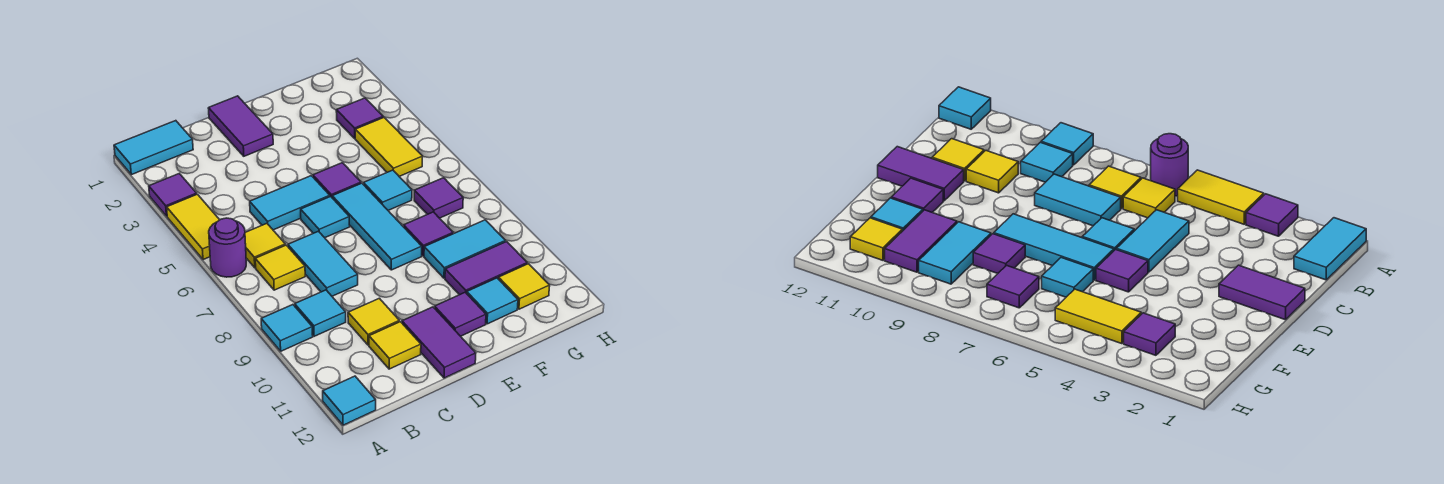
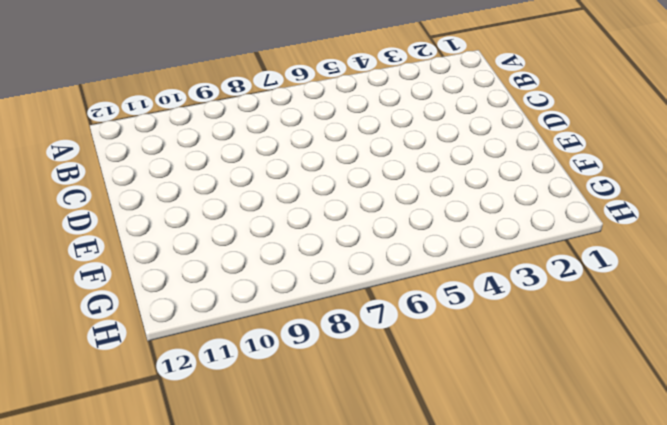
none -> cyan tile A1:B1 level 1
none -> purple tile A3 level 1
none -> yellow tile A4:A5 level 1

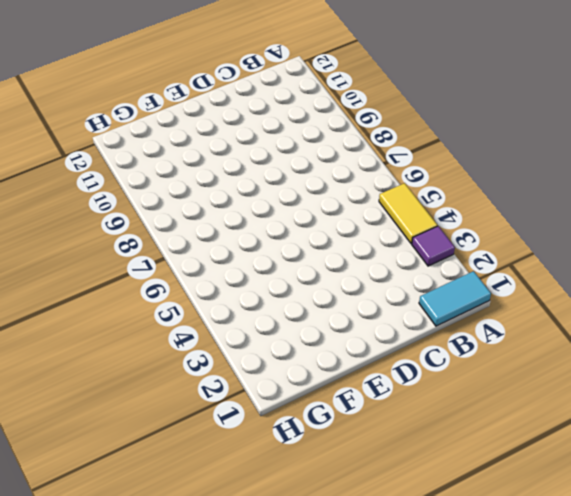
none -> purple round brick A6 level 1
none -> cyan tile A9 level 1
none -> cyan tile A12 level 1

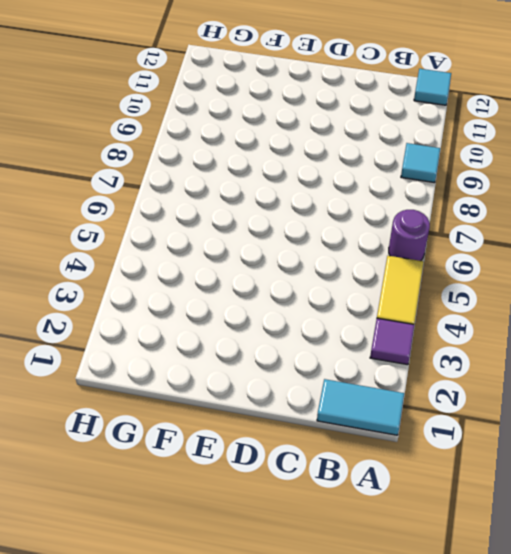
none -> yellow tile B6 level 1
none -> yellow tile B7 level 1
none -> cyan tile B9 level 1

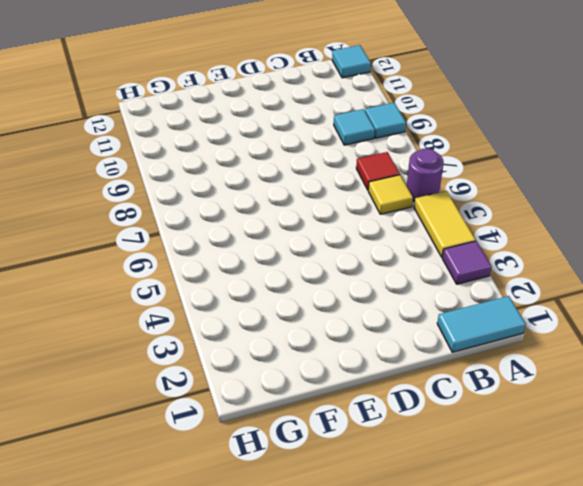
red tile B7 level 1 -> yellow tile B7 level 1
none -> cyan tile C5:D5 level 1
none -> cyan tile C7:C8 level 1
none -> yellow tile C10 level 1

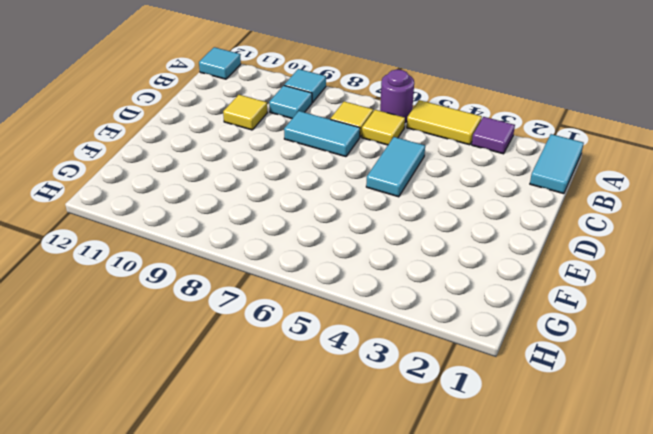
none -> yellow tile C11 level 1
none -> purple tile D1:D2 level 1
none -> cyan tile D6 level 1

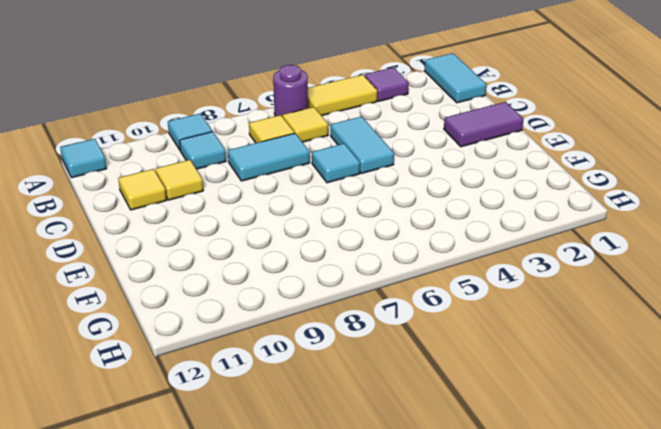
none -> purple tile D11:D12 level 1
none -> purple tile E5 level 1
none -> cyan tile E6:E8 level 1

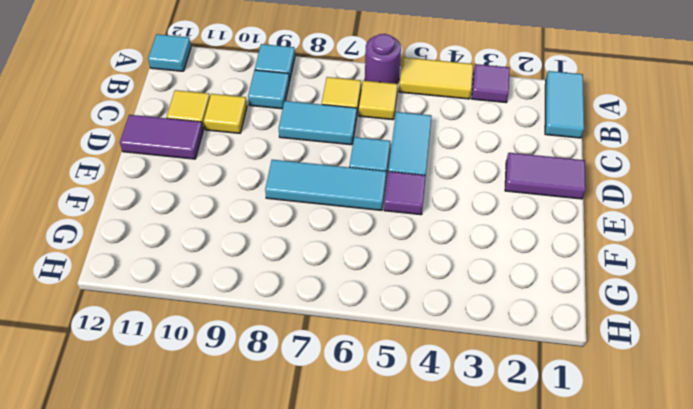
none -> purple tile E11 level 1
none -> cyan tile F6 level 1
none -> purple tile F8 level 1

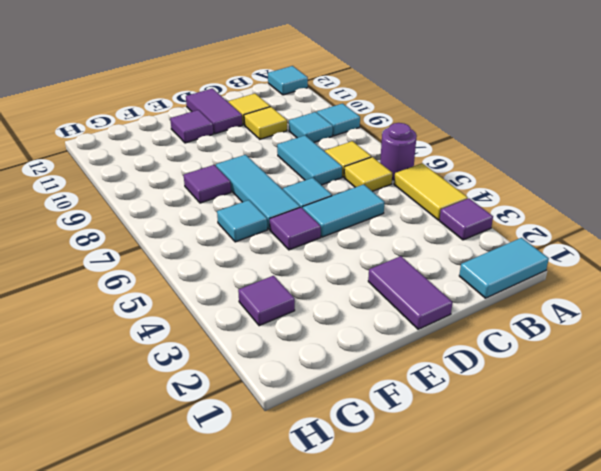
none -> cyan tile F9:G9 level 1
none -> purple tile F10:G10 level 1
none -> cyan tile F11 level 1

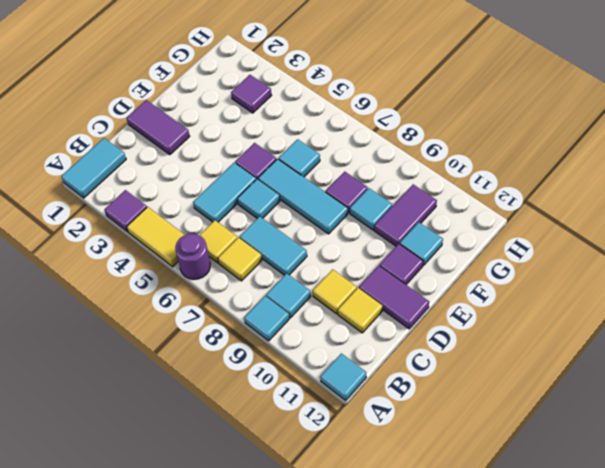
cyan tile F9 level 1 -> cyan tile F9:G9 level 1
none -> yellow tile G4:G5 level 1
none -> purple tile G7 level 1
none -> yellow tile G11 level 1

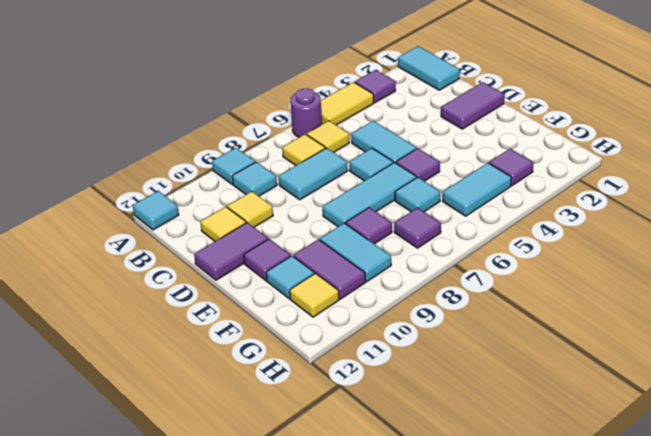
cyan tile G4:G5 level 1 -> yellow tile G4:G5 level 1

